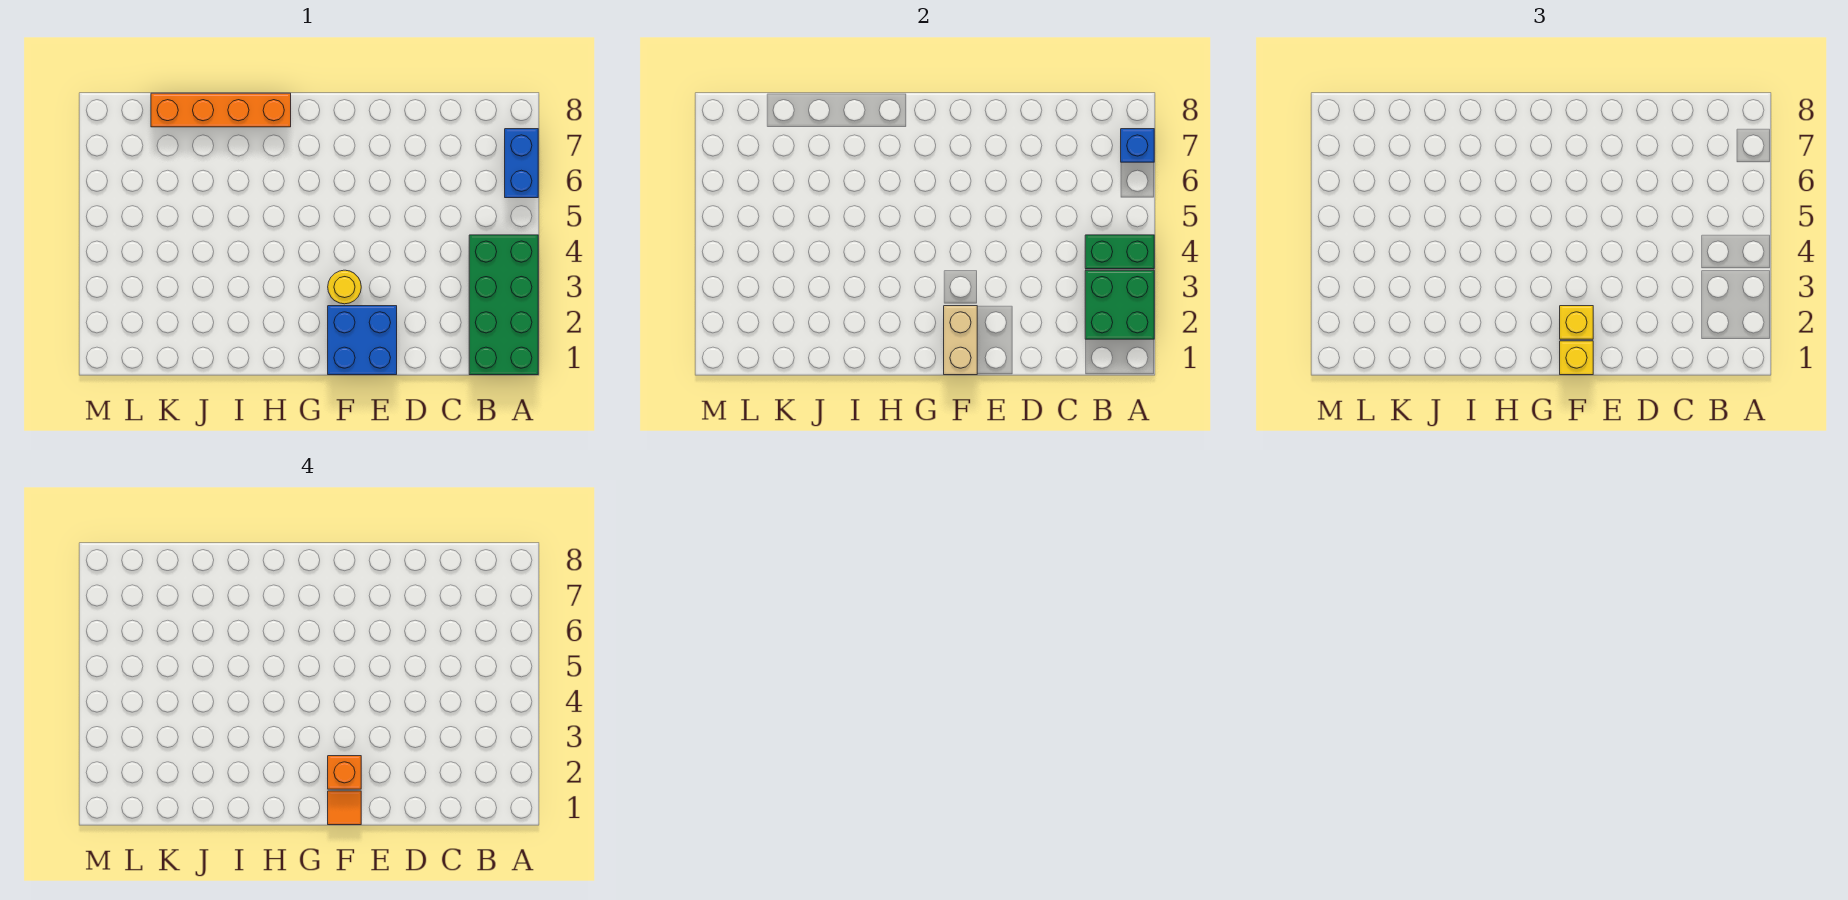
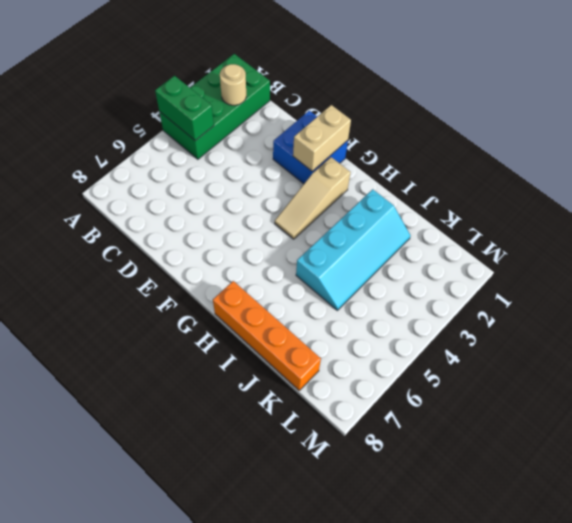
tan round brick B2 level 2 -> green brick A2:B3 level 2
tan slope G2:G4 level 1 top 2 -> none
cyan slope I2:J5 level 1 top I -> none
none -> blue brick A6:A7 level 1
none -> yellow round brick F3 level 1
none -> blue brick A7 level 2

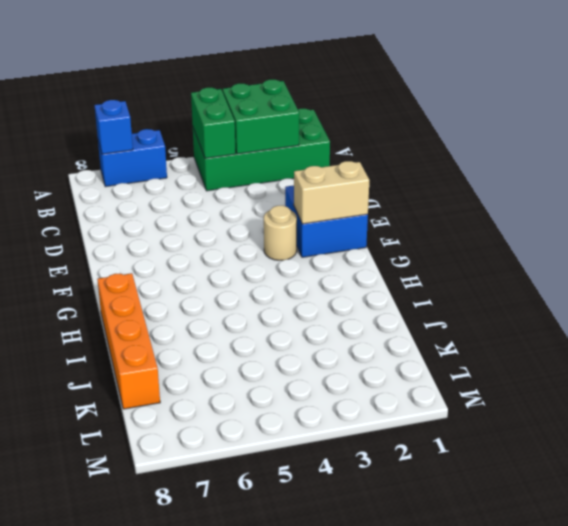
tan round brick F3 level 1 -> yellow round brick F3 level 1
none -> yellow brick F1 level 3
none -> yellow brick F2 level 3
none -> orange tile F1 level 4

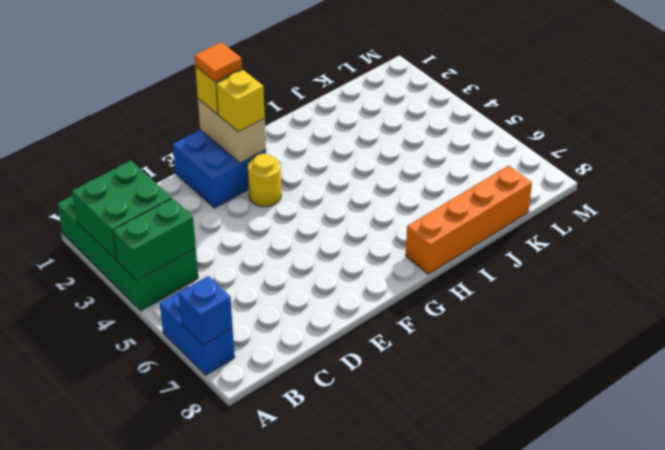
none -> orange brick F2 level 4

